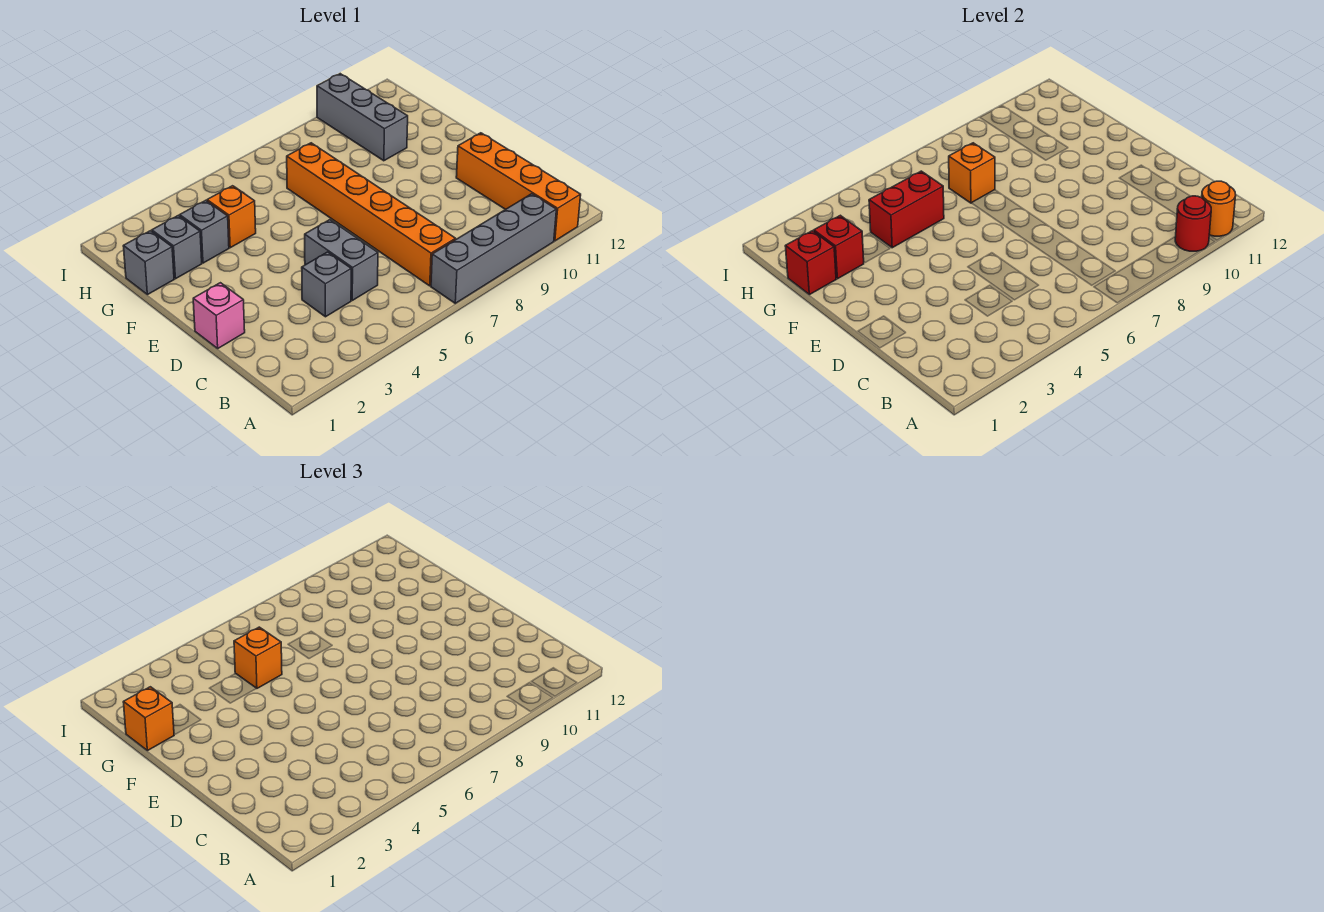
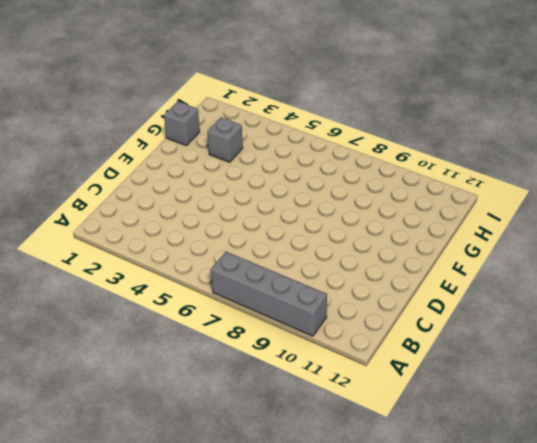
none -> orange brick A11:D11 level 1
none -> orange brick B7:G7 level 1
none -> grey brick C4 level 1

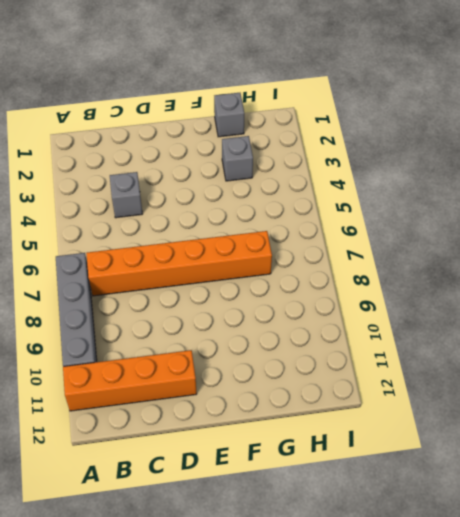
none -> grey brick C5:D5 level 1
none -> pink brick D1 level 1
none -> grey brick G2 level 1

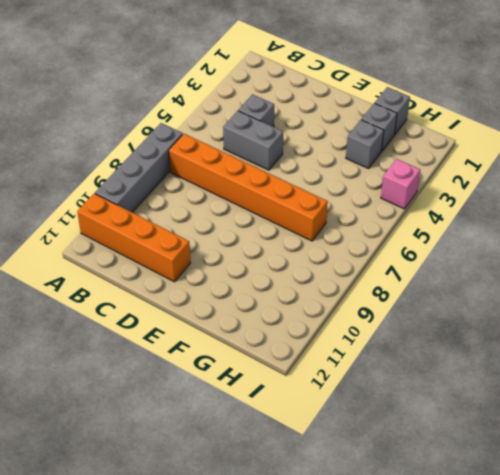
pink brick I4 level 1 -> pink brick D1 level 1
none -> orange brick G4 level 1
none -> grey brick G10:I10 level 1
none -> red round brick A10 level 2

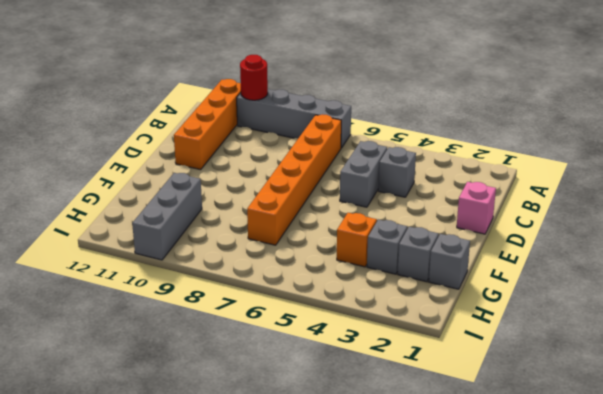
none -> orange round brick A11 level 2
none -> red brick G1 level 2
none -> red brick G2 level 2

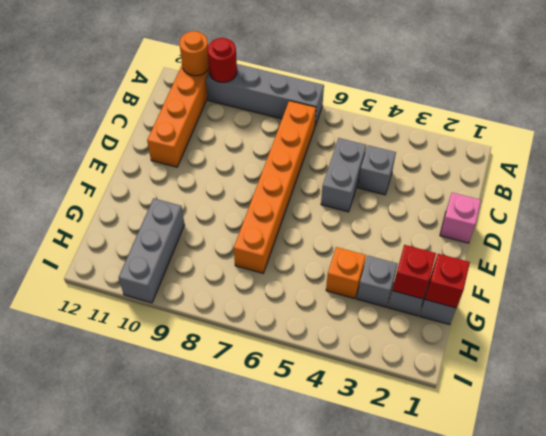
none -> red brick G4:G5 level 2
none -> orange brick G7 level 2
none -> orange brick G1 level 3

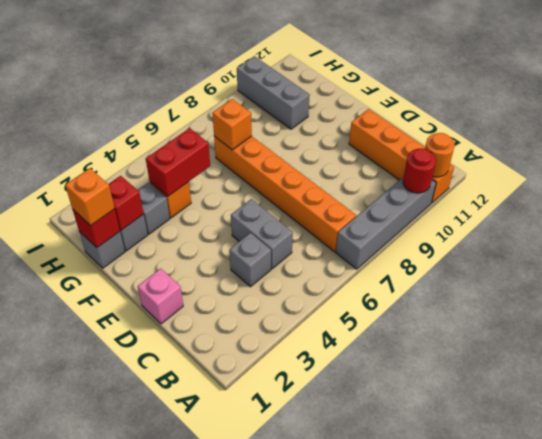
none -> orange brick G5 level 3

